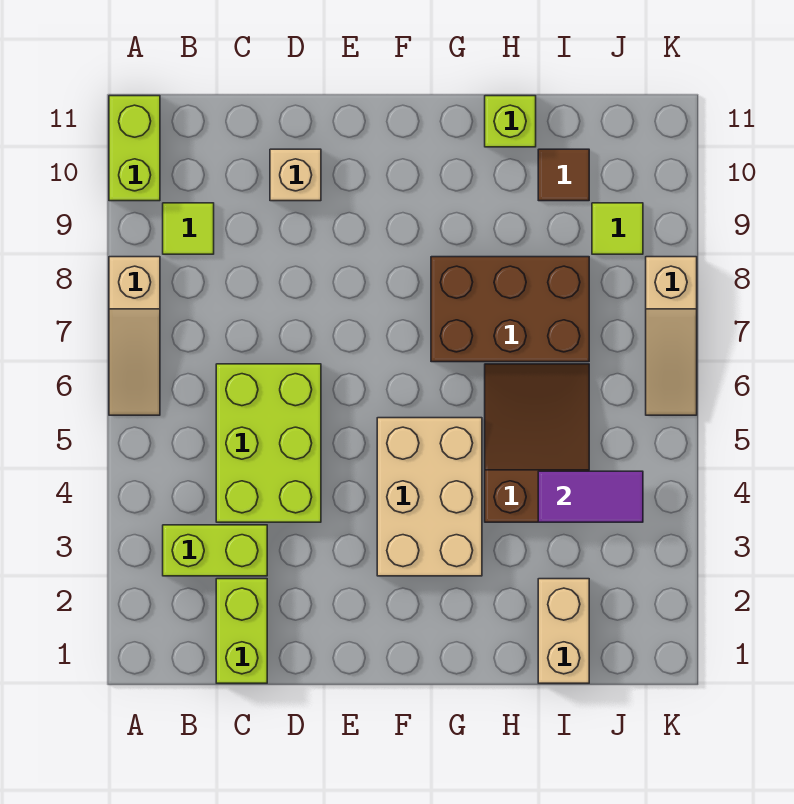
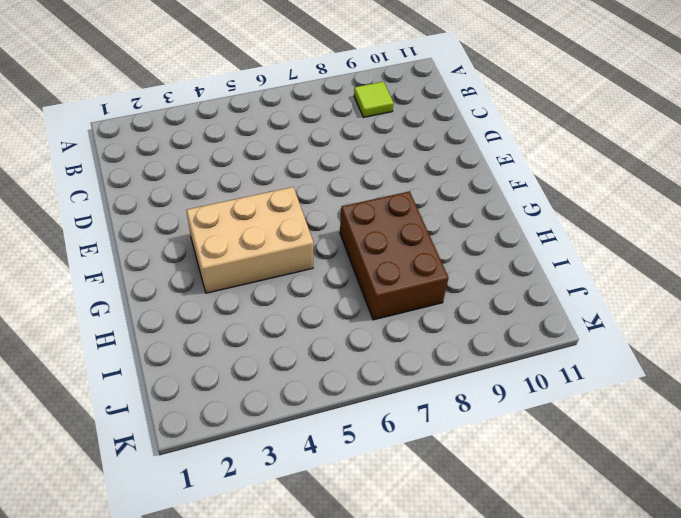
none -> tan slope A6:A8 level 1 top 8
none -> lime brick A10:A11 level 1
none -> lime brick B3:C3 level 1

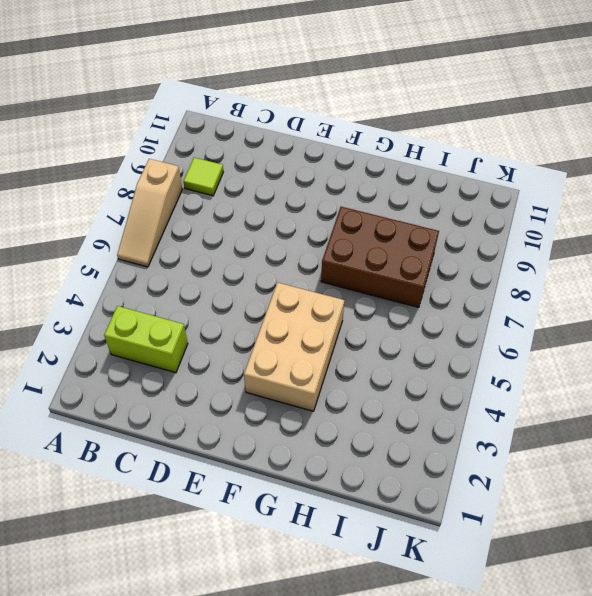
none -> lime brick A10:A11 level 1
none -> lime brick C1:C2 level 1
none -> lime brick C4:D6 level 1

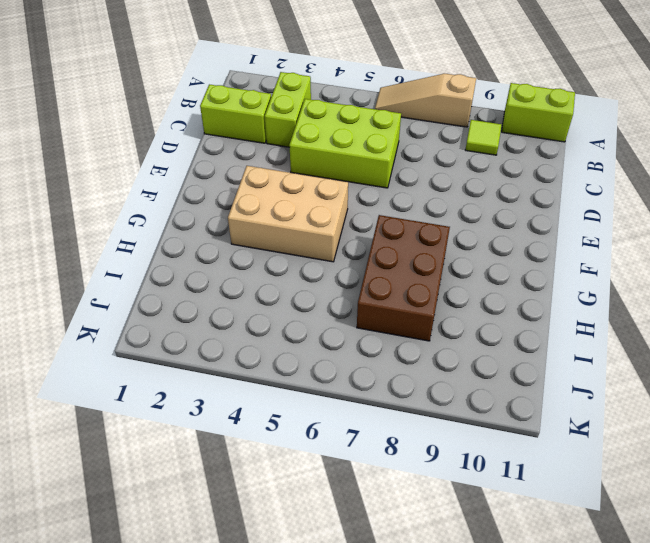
none -> tan brick D10 level 1
none -> brown slope H4:I6 level 1 top 4
none -> lime brick H11 level 1

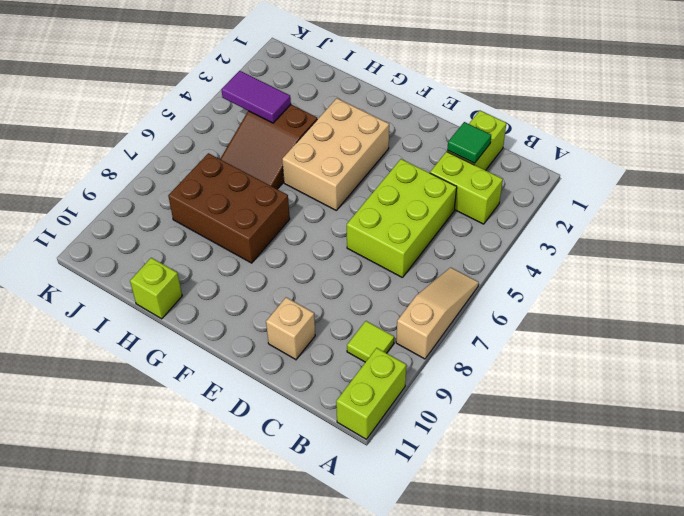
green tile C2 level 2 -> none
none -> tan brick I1:I2 level 1
none -> brown tile I10 level 1
none -> lime tile J9 level 1

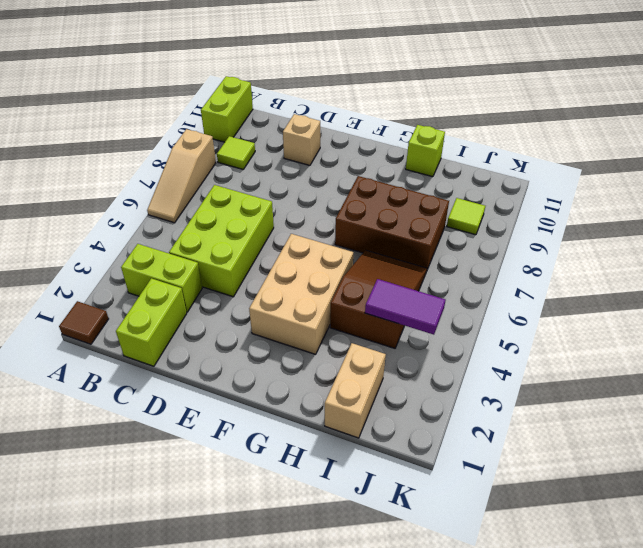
brown tile A1 level 1 -> brown tile I10 level 1
none -> tan slope K6:K8 level 1 top 8

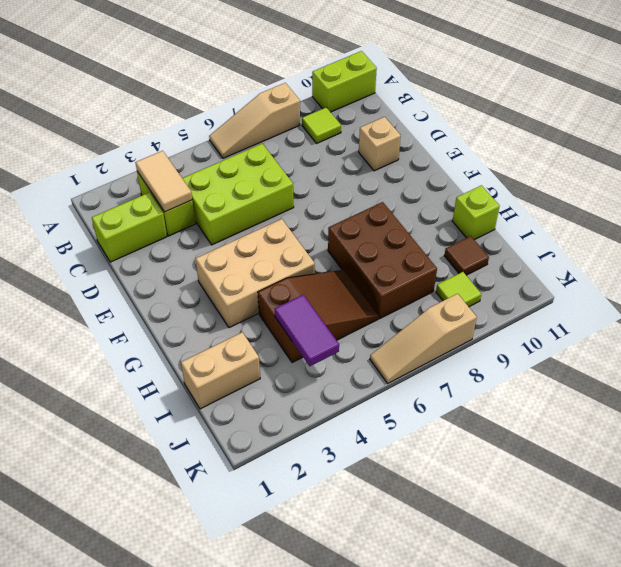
tan tile B3:C3 level 2 -> none

